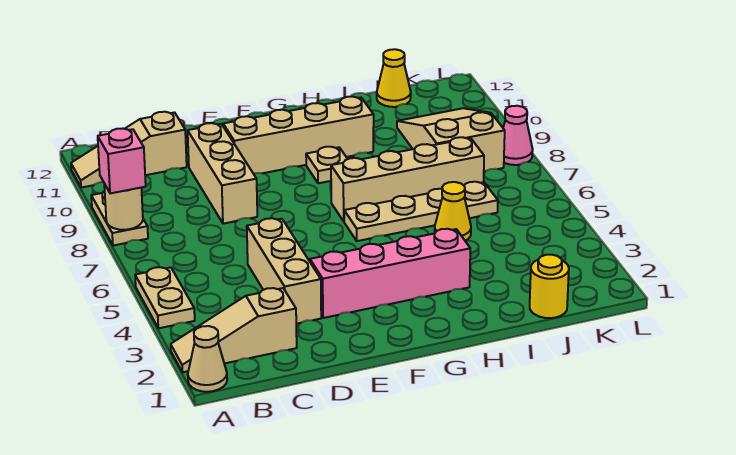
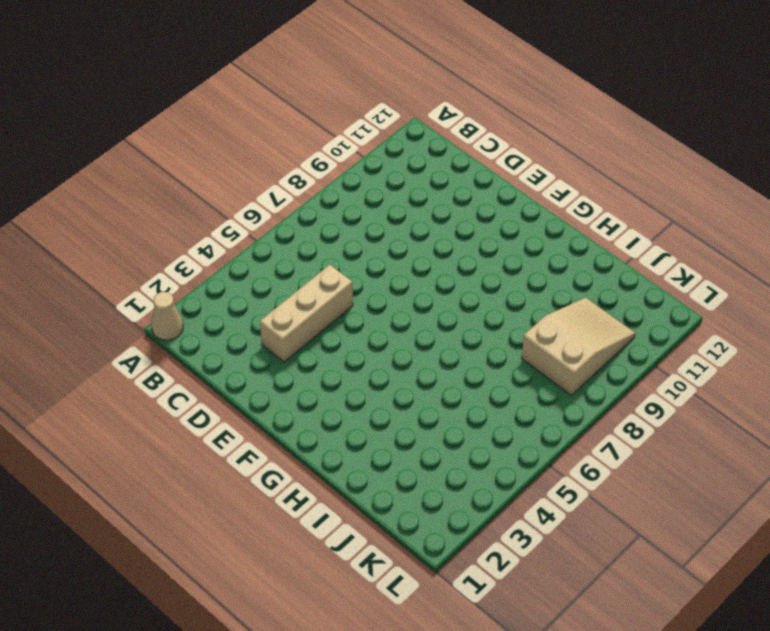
none -> tan slope A2:C2 level 1 top C
none -> tan plate A4:A5 level 1
none -> tan plate A8:A9 level 1

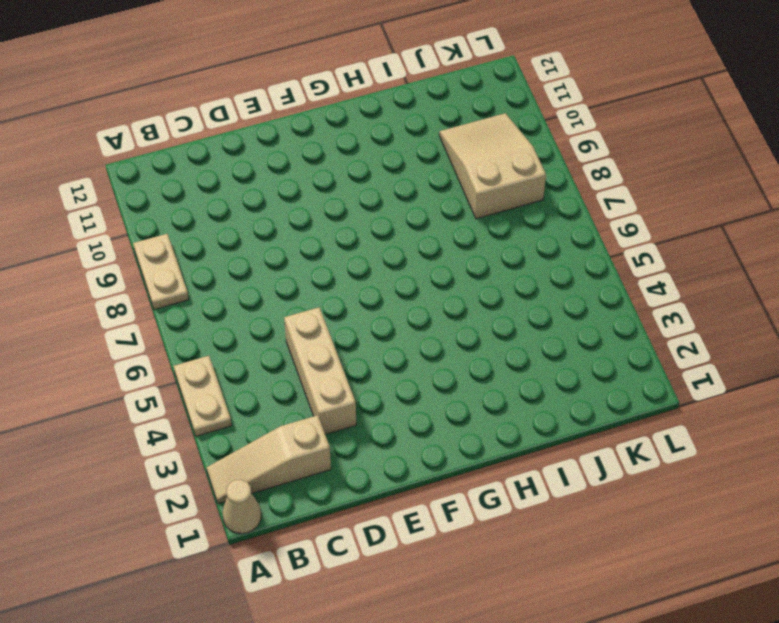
none -> tan slope A11:C11 level 1 top C
none -> tan brick D8:D10 level 1
none -> pink brick E3:H3 level 1

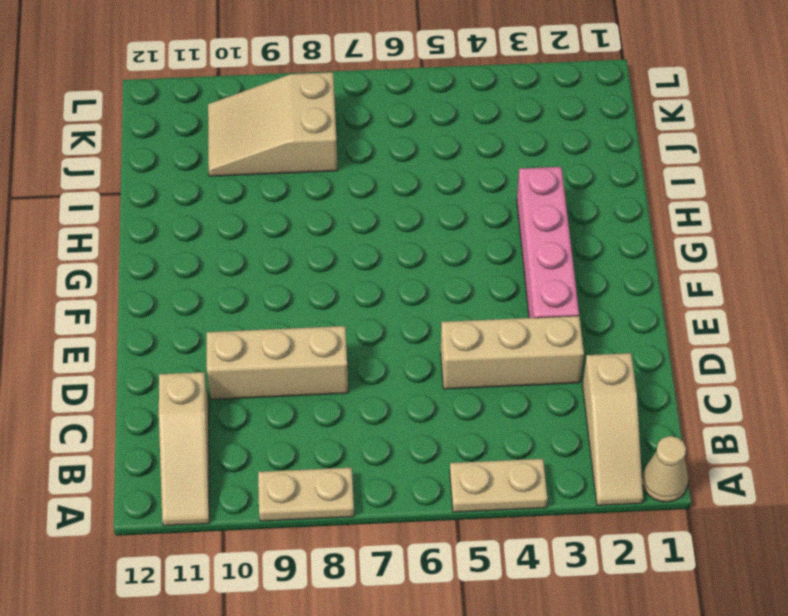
none -> tan brick E10:H10 level 1
none -> tan plate G6:J6 level 1
none -> tan brick G7:J7 level 1

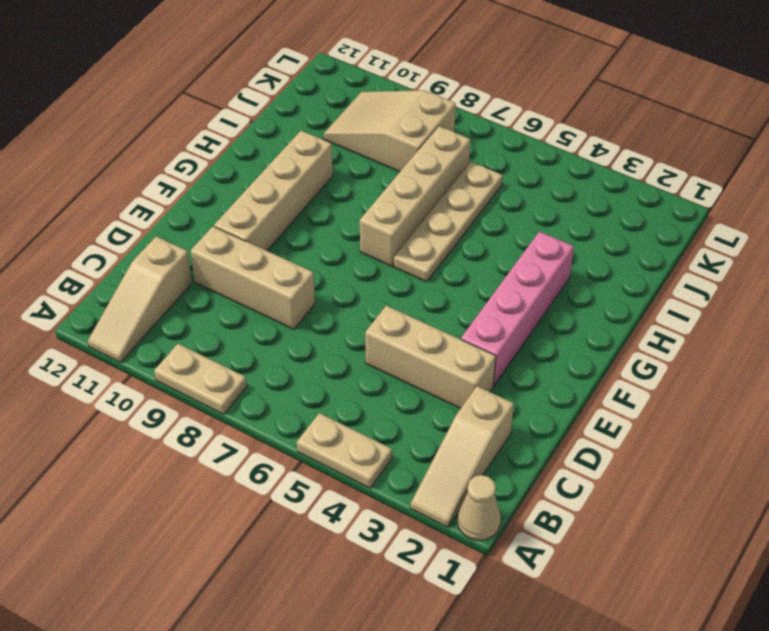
none -> tan plate G9 level 1
none -> yellow cone I5 level 1
none -> yellow round brick J1 level 1

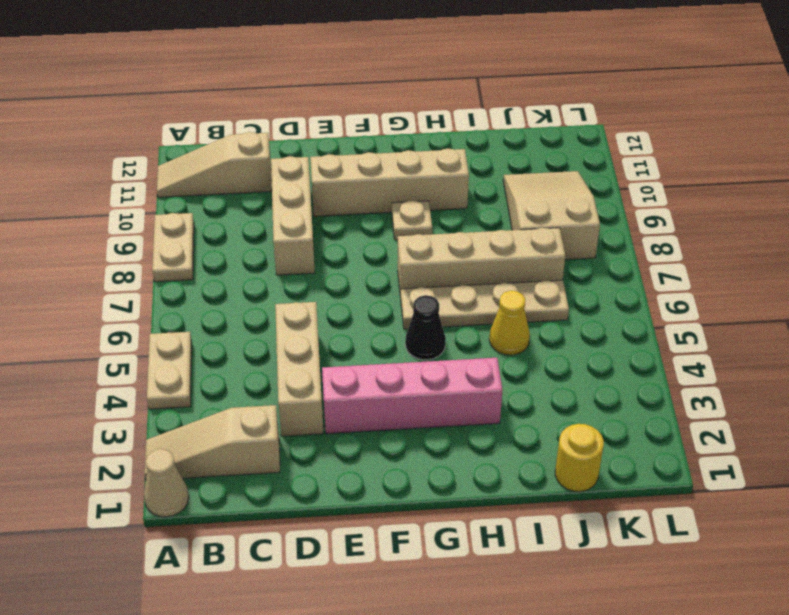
black cone G5 level 1 -> none
none -> yellow cone J12 level 1
none -> pink cone L8 level 1
none -> tan round brick A8 level 2

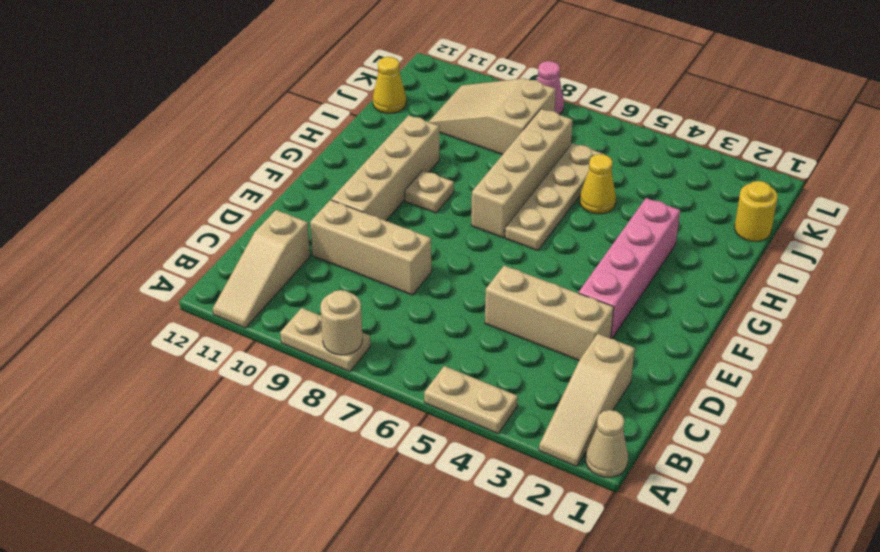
none -> pink brick A8 level 3

